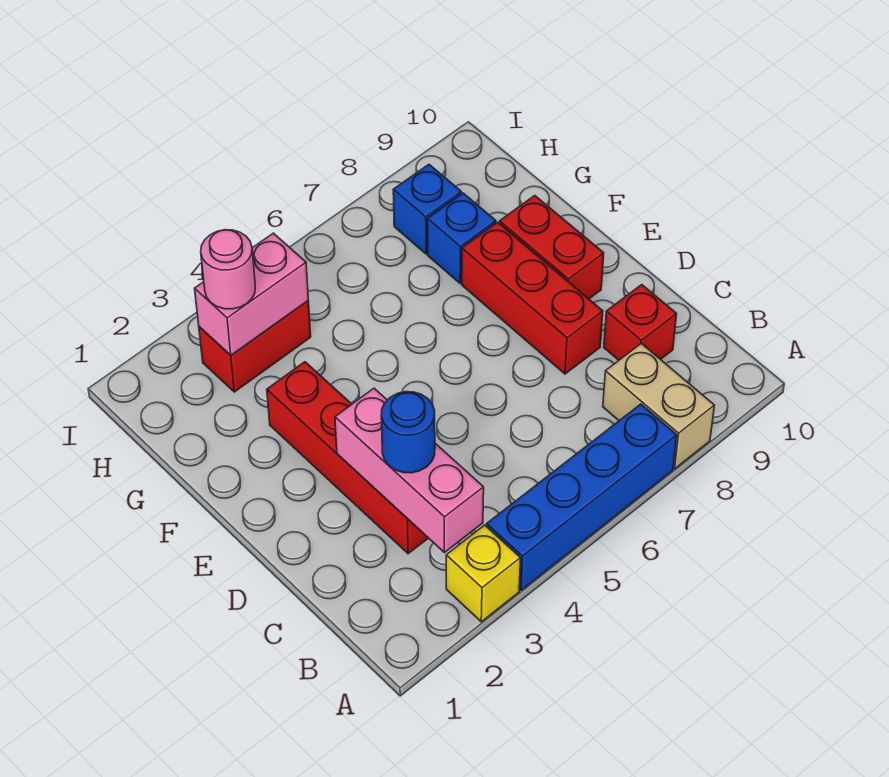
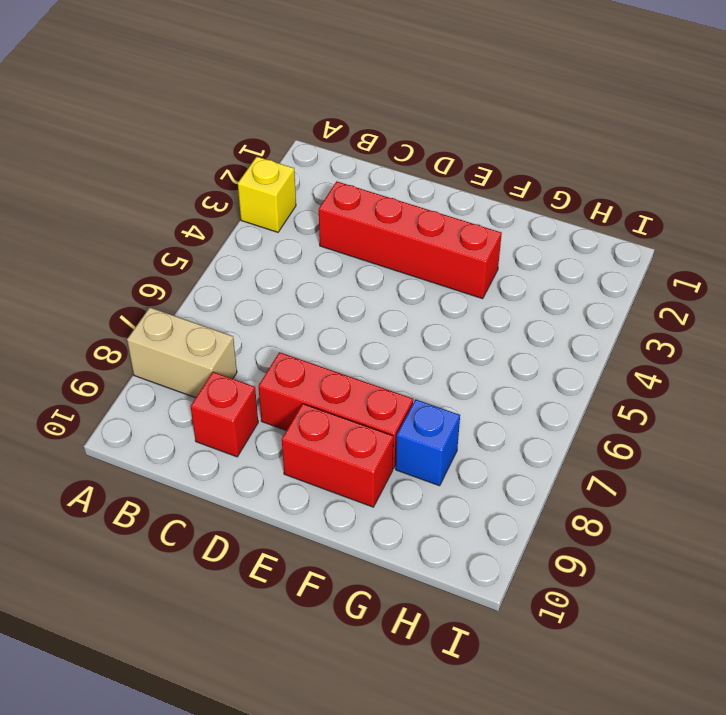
none -> blue brick A4:A7 level 1
none -> red brick H3:H4 level 1
none -> blue brick H8 level 1

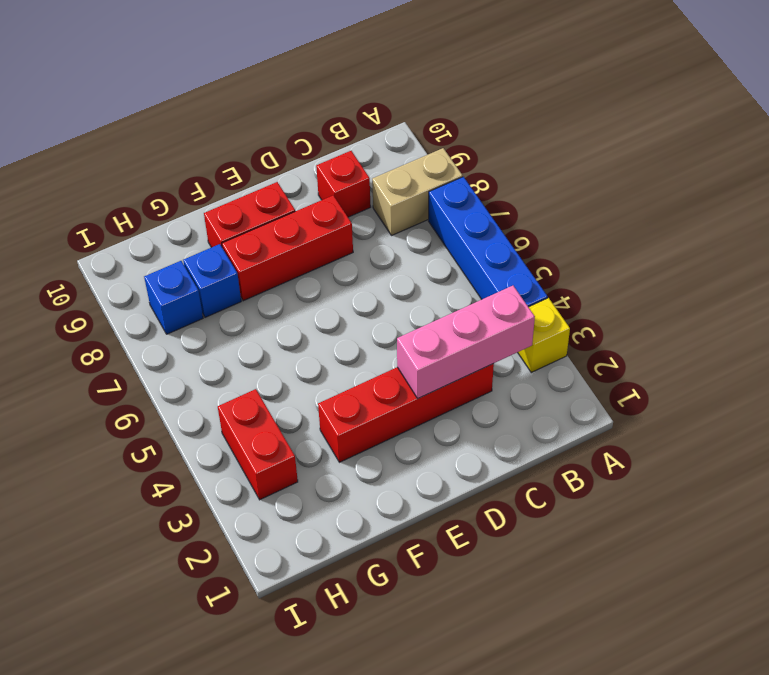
none -> pink brick H3:H4 level 2
none -> blue round brick C3 level 3
none -> pink round brick H3 level 3

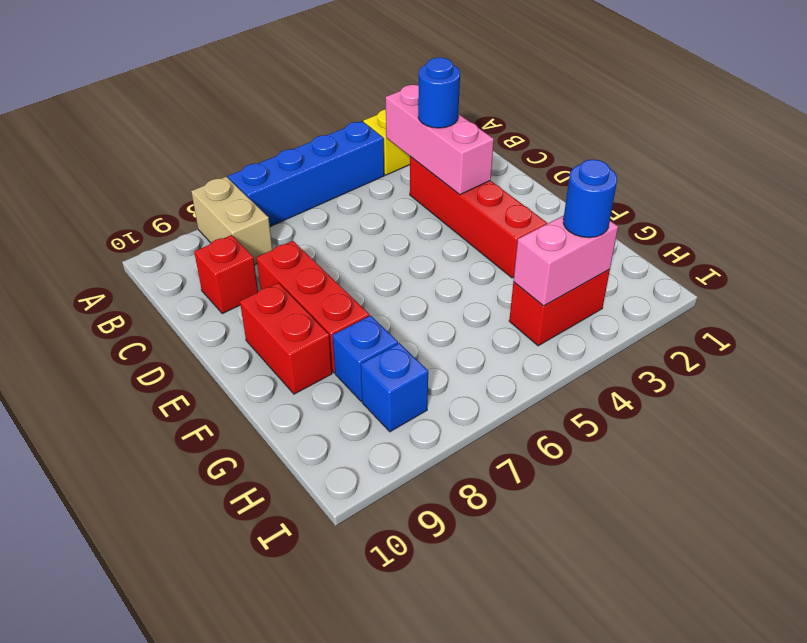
blue round brick H3 level 3 -> pink round brick H3 level 3

